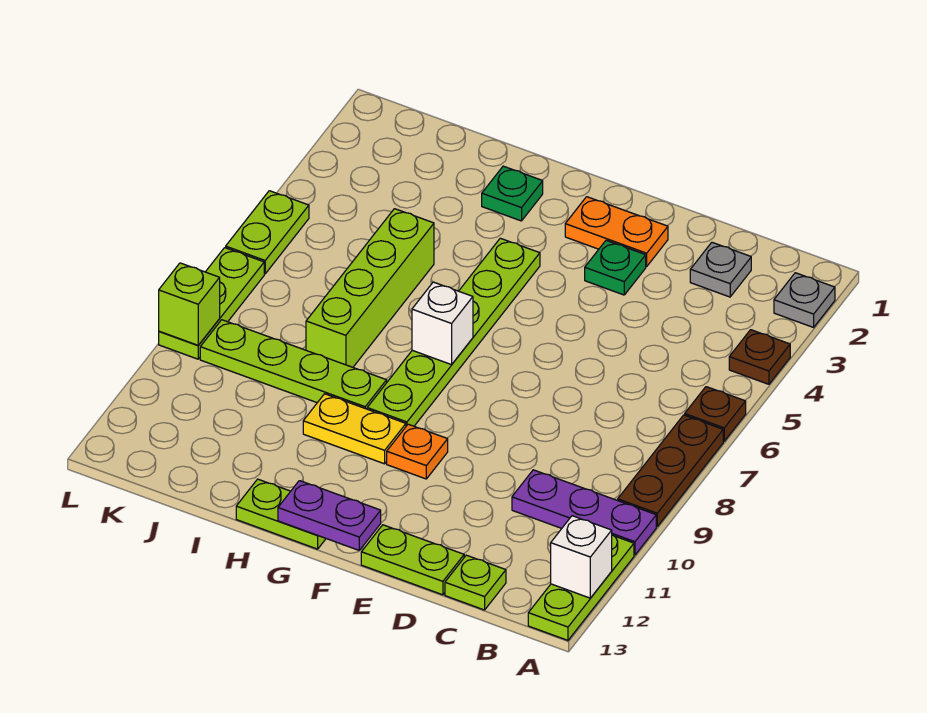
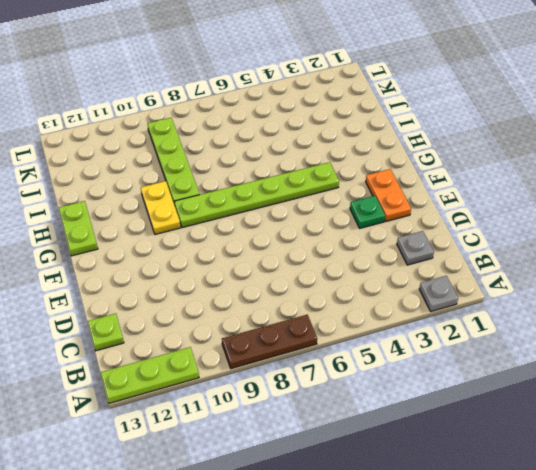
none -> brown plate A4 level 1
none -> brown plate A6 level 1
none -> purple plate A10:C10 level 1

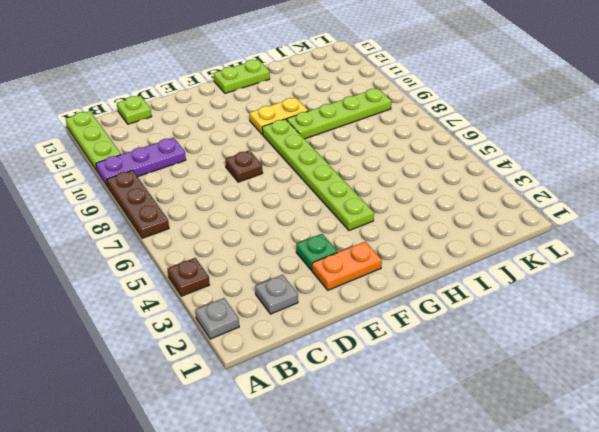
brown plate E8 level 1 -> brown plate A6 level 1
none -> lime plate D13:E13 level 1
none -> orange plate F10 level 1
none -> green plate H2 level 1

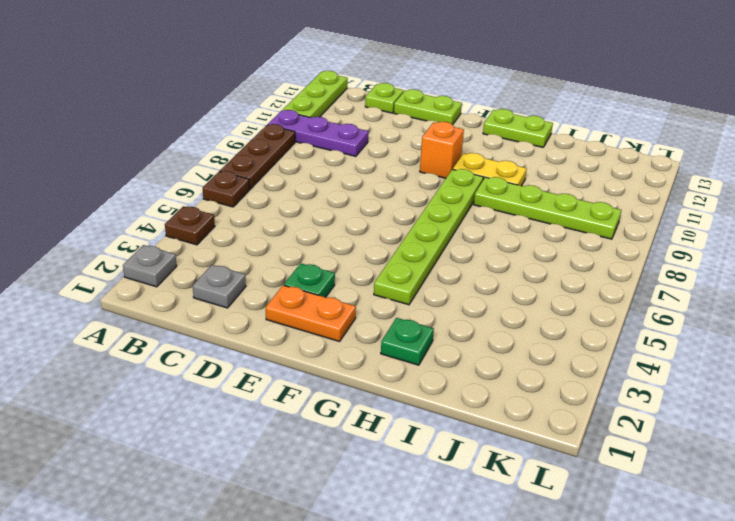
orange brick F10 level 1 -> orange plate F10 level 1
none -> lime brick I5:I8 level 1
none -> lime plate L5:L6 level 1
none -> lime plate L7:L9 level 1

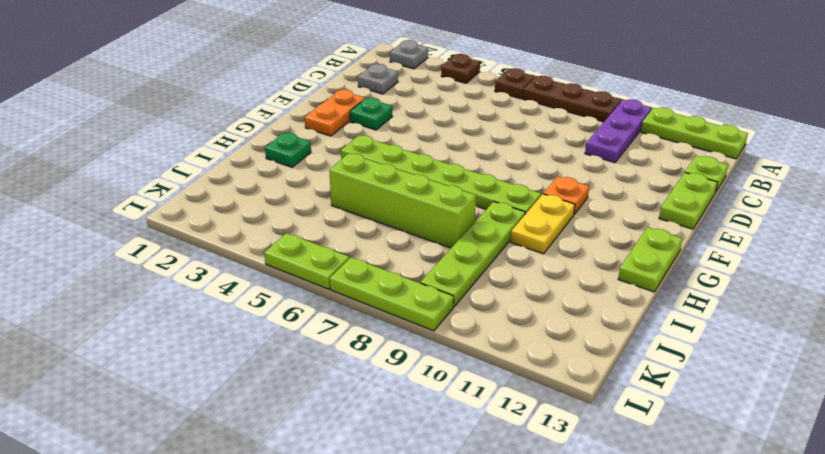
none -> white brick A12 level 2
none -> purple plate F13:G13 level 2
none -> white brick G7 level 2

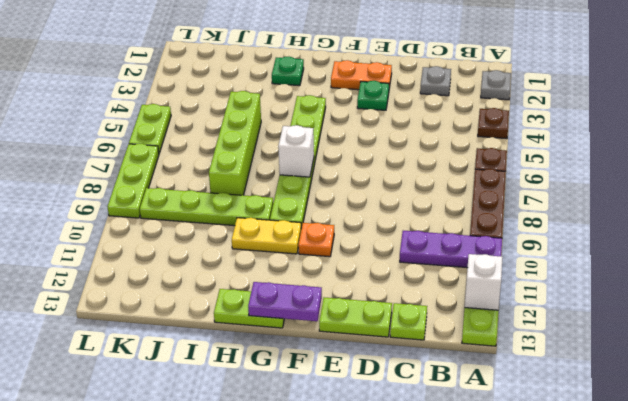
none -> lime brick L9 level 2

